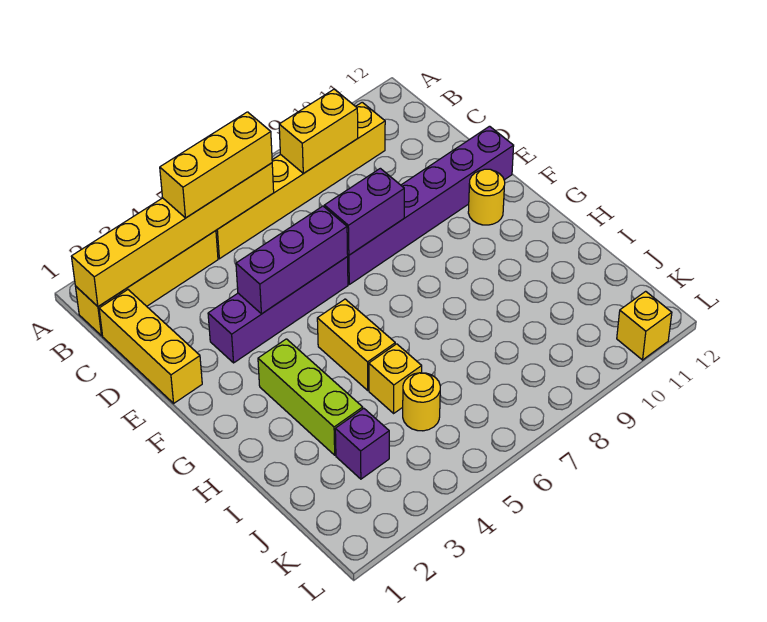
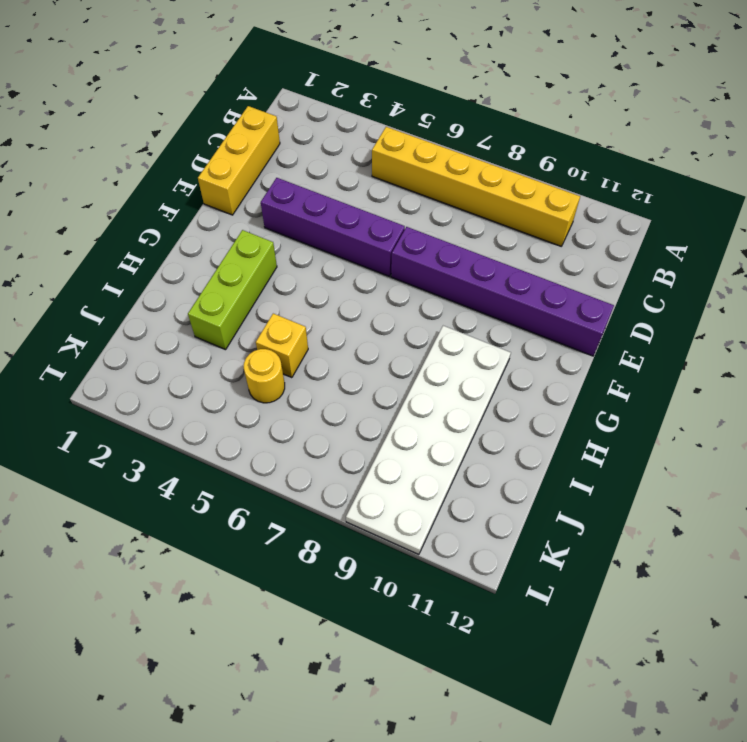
white plate G9:L10 level 1 -> none
none -> yellow brick B1:B4 level 1
none -> yellow round brick F11 level 1
none -> yellow brick G5:H5 level 1

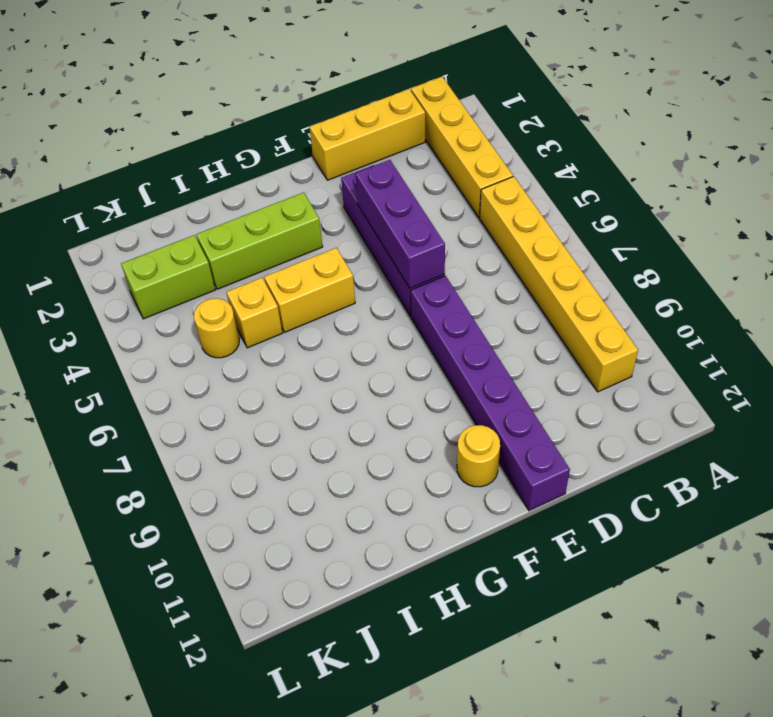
lime brick J3:K3 level 1 -> purple brick J3 level 1
none -> yellow brick L11 level 1
none -> yellow brick B1:B6 level 2
none -> yellow brick B8:B9 level 2

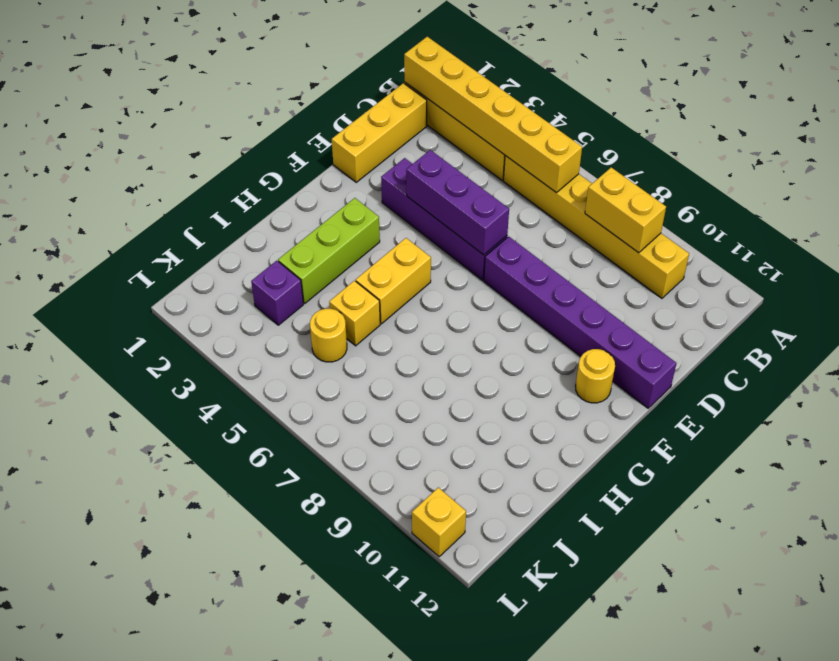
none -> purple brick E7:E8 level 2
none -> yellow brick B4:B6 level 3

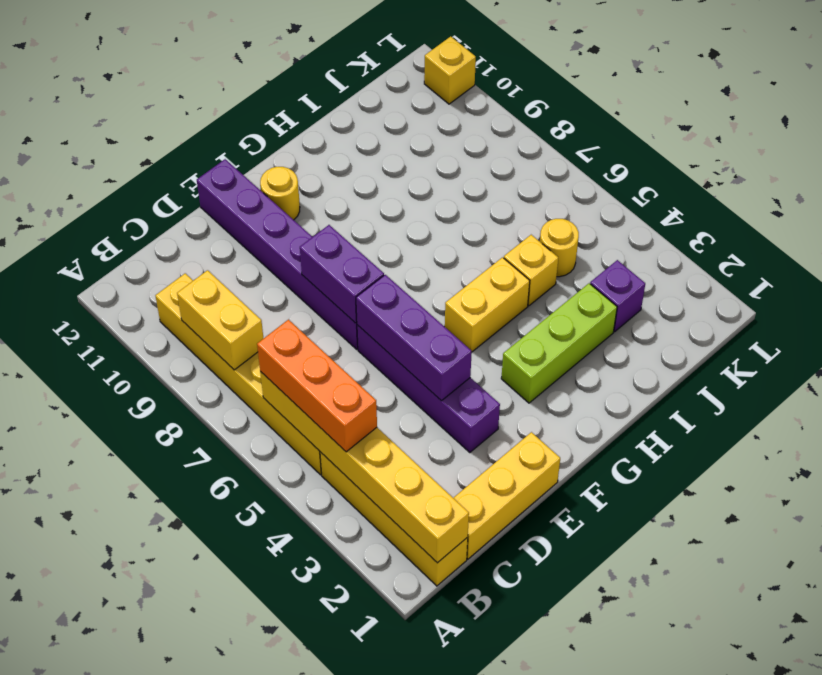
orange brick B4:B6 level 3 -> yellow brick B4:B6 level 3

